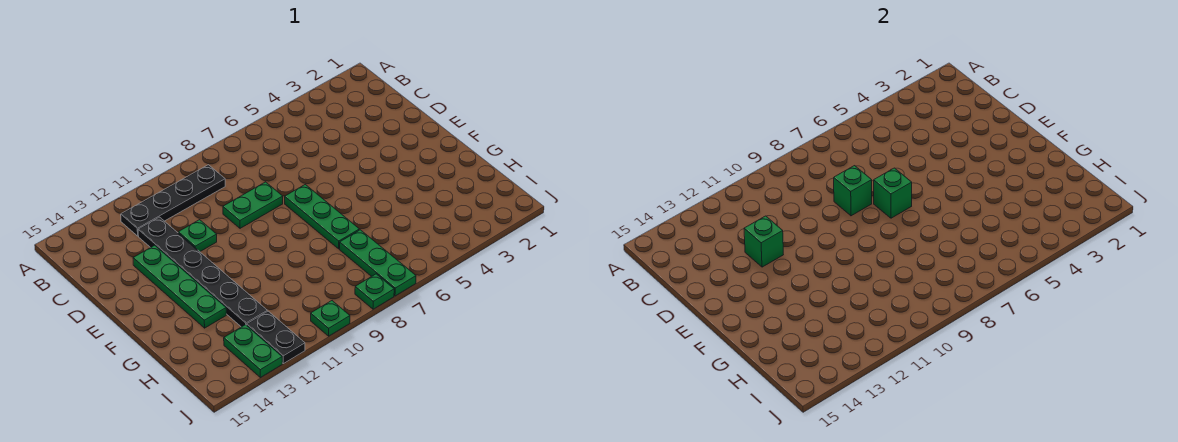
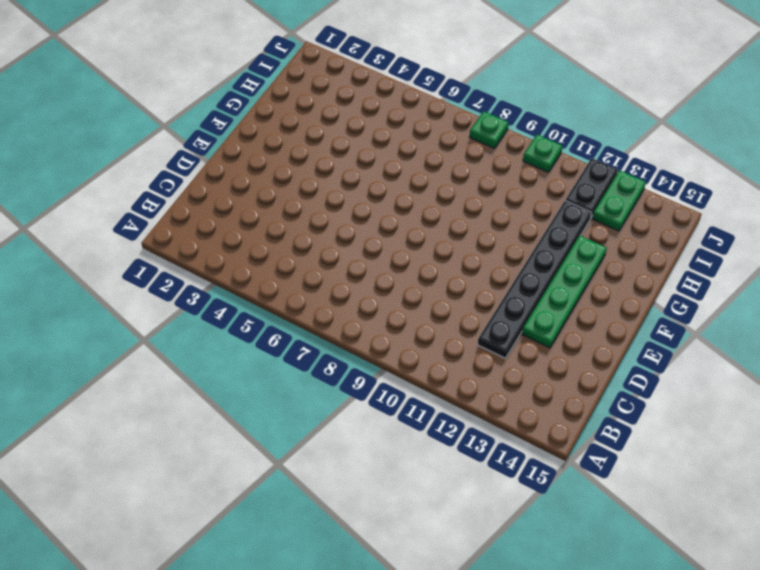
none -> black plate B9:B12 level 1
none -> green plate D8:D9 level 1
none -> green plate D11 level 1

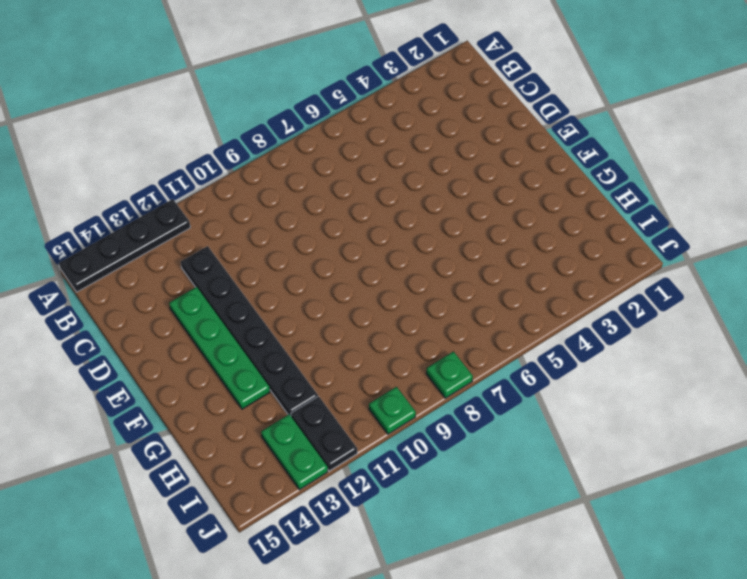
black plate A12:A15 level 1 -> black plate B9:B12 level 1
none -> green plate D8:D9 level 1
none -> green plate D11 level 1
none -> green plate E7:G7 level 1

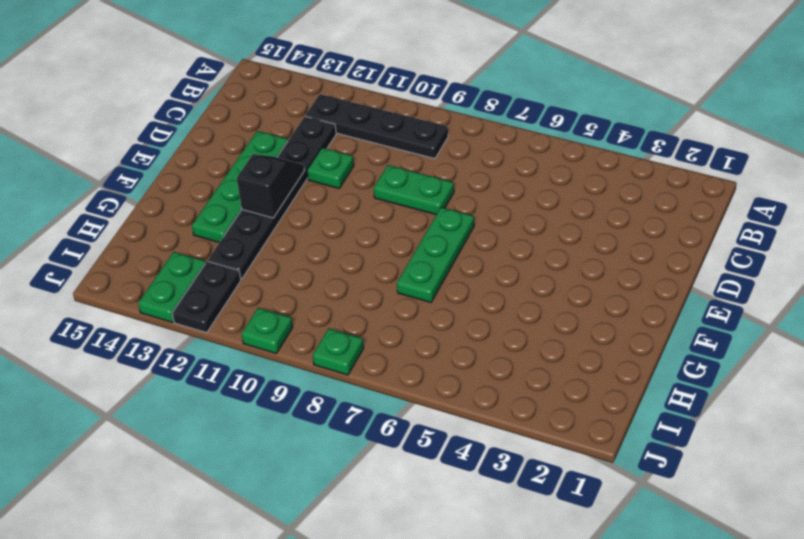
black slope E12:F12 level 2 top F -> none
none -> green plate H7:J7 level 1
none -> green brick D8 level 2
none -> green brick D12 level 2

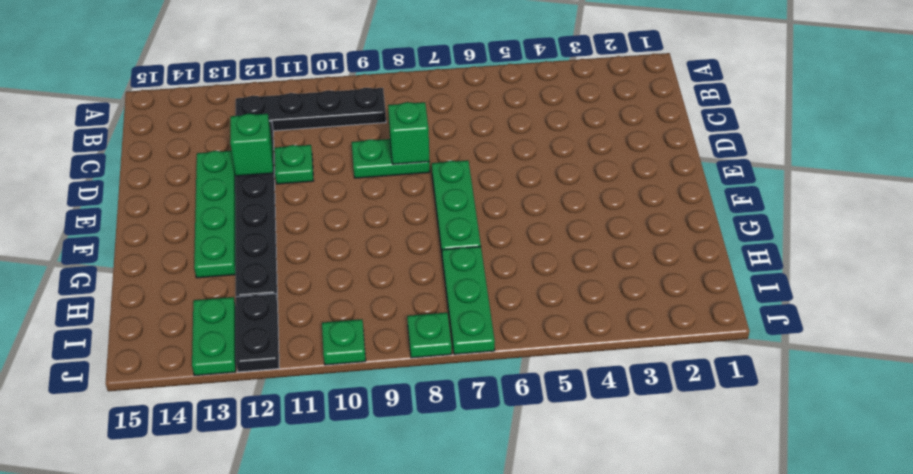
none -> green brick E7 level 2

